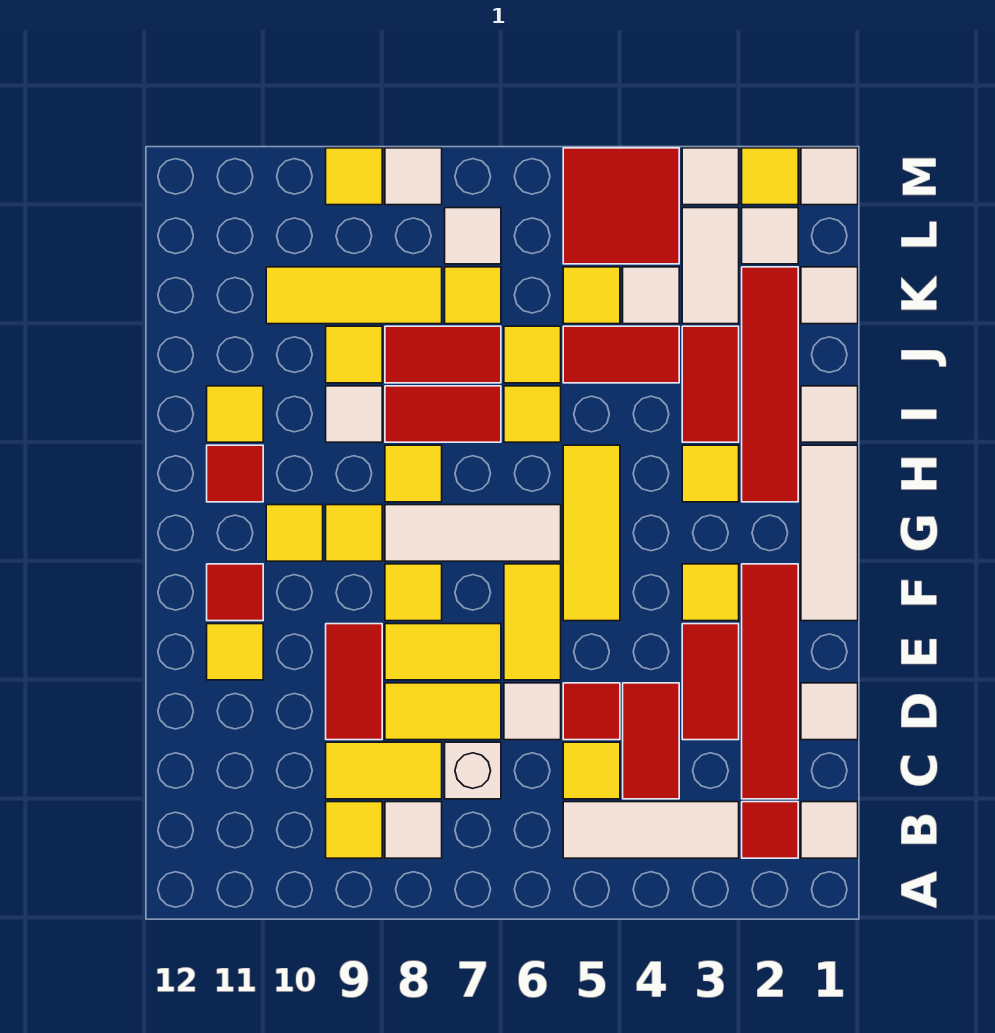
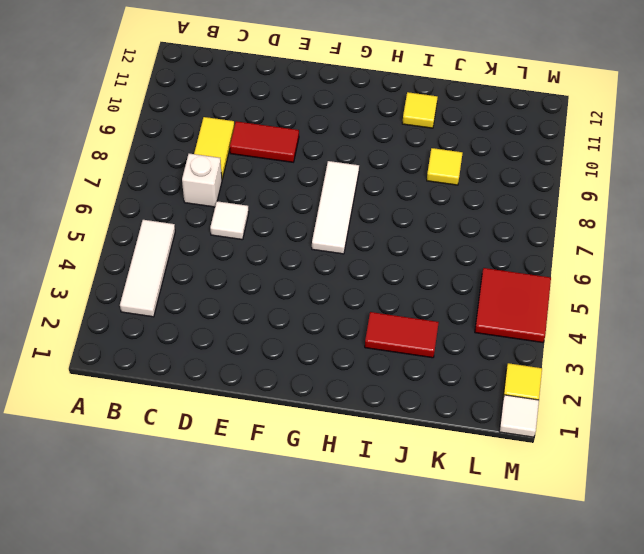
none -> white tile B1 level 1
none -> red tile B2 level 1
none -> white tile B8 level 1
none -> yellow tile B9 level 1

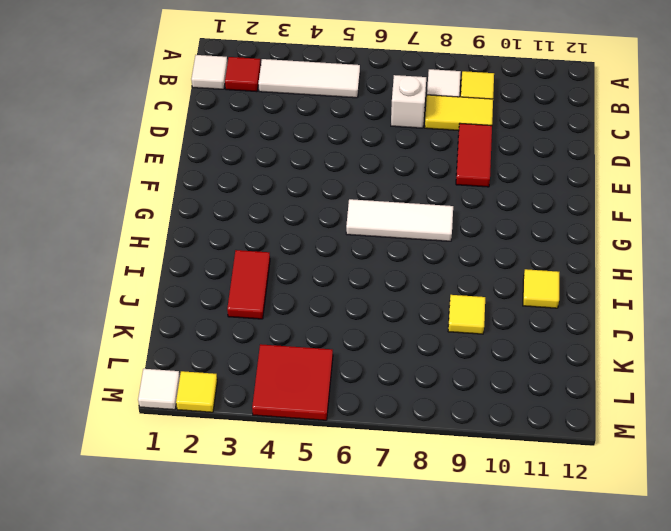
none -> red tile C2:F2 level 1
none -> red tile C4:D4 level 1
none -> yellow tile C5 level 1
none -> white tile D1 level 1

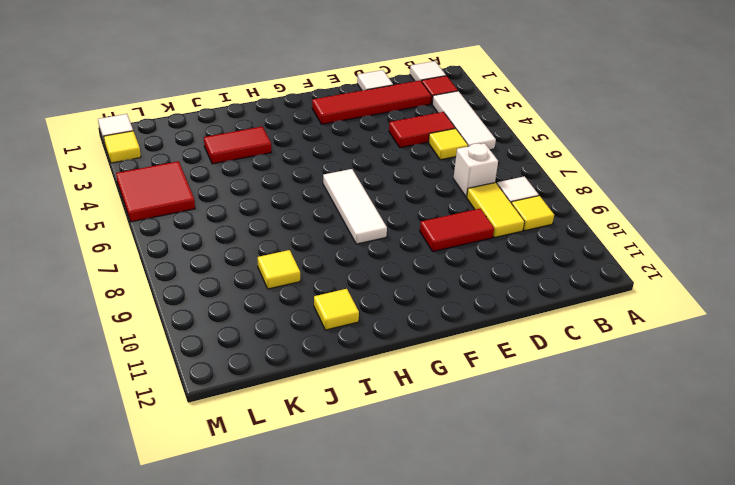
none -> red tile D3:E3 level 1
none -> red tile D5 level 1
none -> white tile D6 level 1
none -> yellow tile D7:D8 level 1

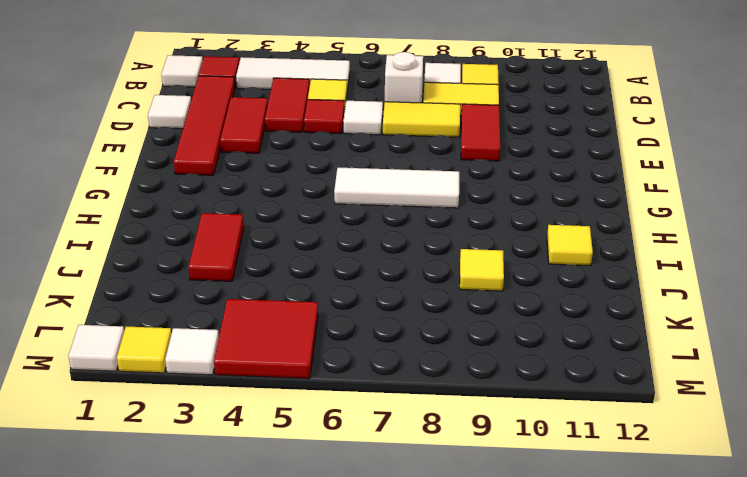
none -> yellow tile E6:F6 level 1
none -> yellow tile E7:E8 level 1
none -> yellow tile E11 level 1
none -> white tile F1:H1 level 1

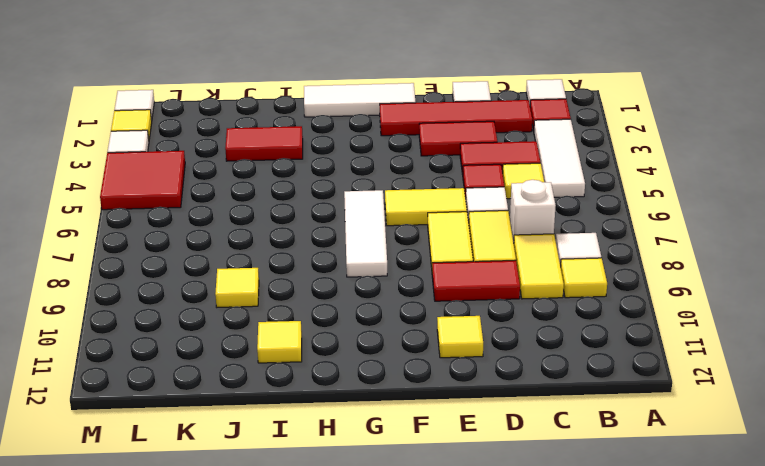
none -> yellow tile F3 level 1
none -> yellow tile F5:H5 level 1
none -> yellow tile F8 level 1
none -> red tile F11 level 1

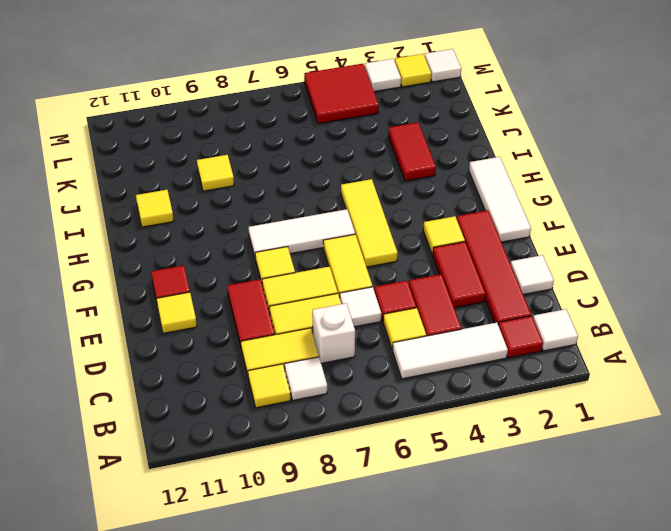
none -> yellow tile G9 level 1
none -> yellow tile G10 level 1
none -> red tile H2:K2 level 1
none -> yellow tile H3 level 1

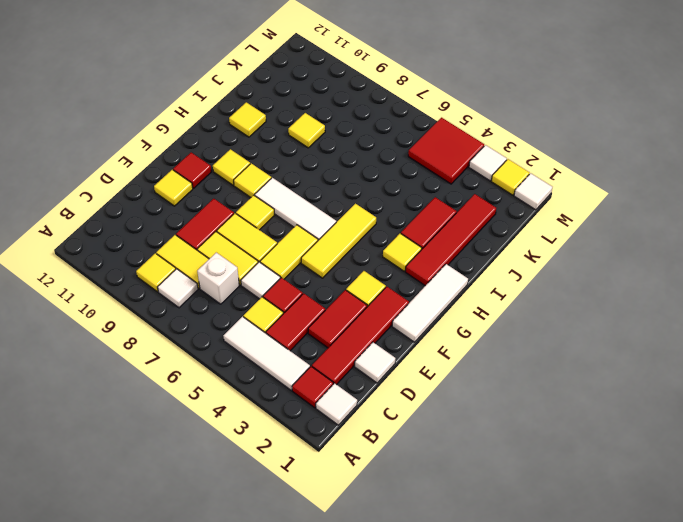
none -> yellow tile H8 level 1
none -> red tile H11 level 1
none -> white tile I1 level 1
none -> yellow tile I6 level 1

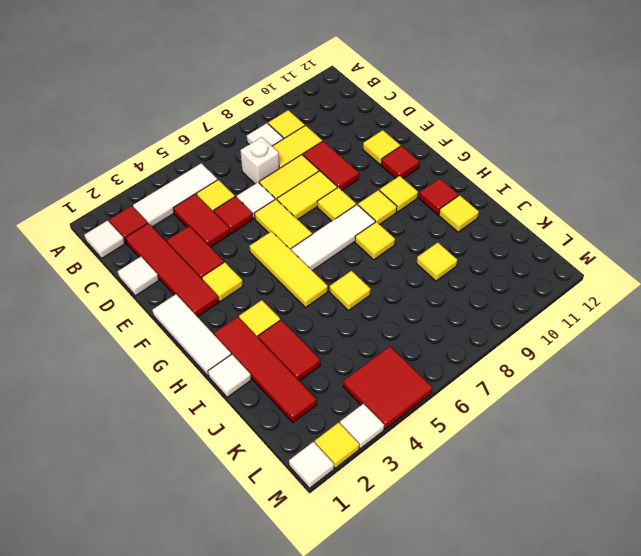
none -> red tile I7:I8 level 1
none -> white tile I9 level 1
none -> red tile J4:J5 level 1
none -> yellow tile J6 level 1

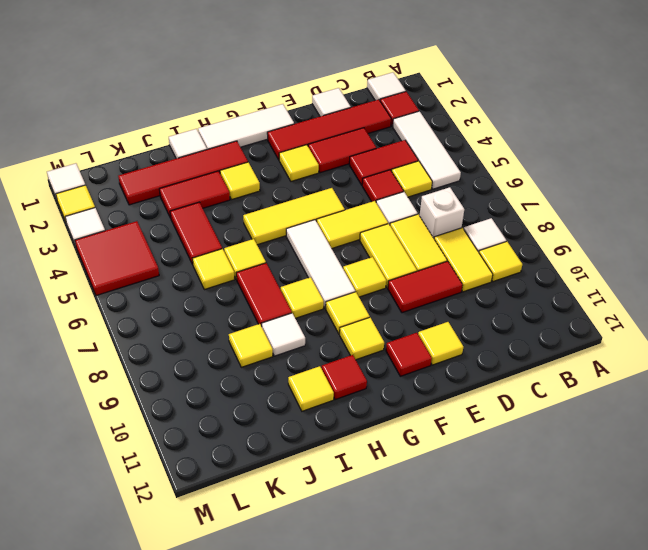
none -> red tile J7:J8 level 1
none -> white tile K1 level 1
none -> white tile K3:L3 level 1
none -> white tile K4 level 1

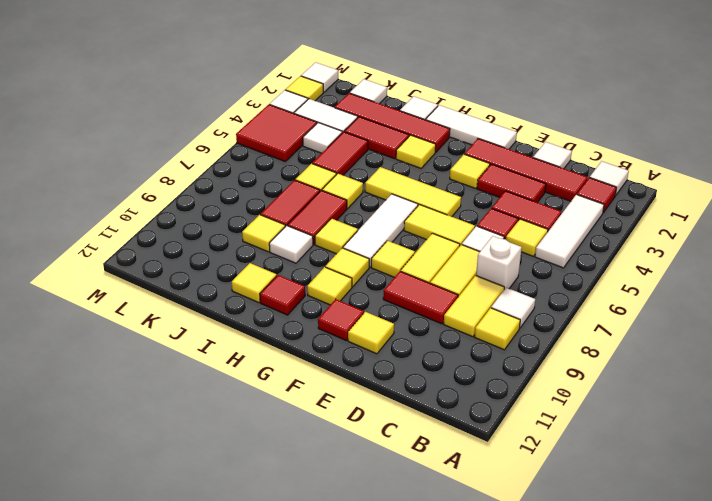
none -> yellow tile K5 level 1
none -> yellow tile K7 level 1
none -> yellow tile K8:K10 level 1
none -> white tile L2 level 1

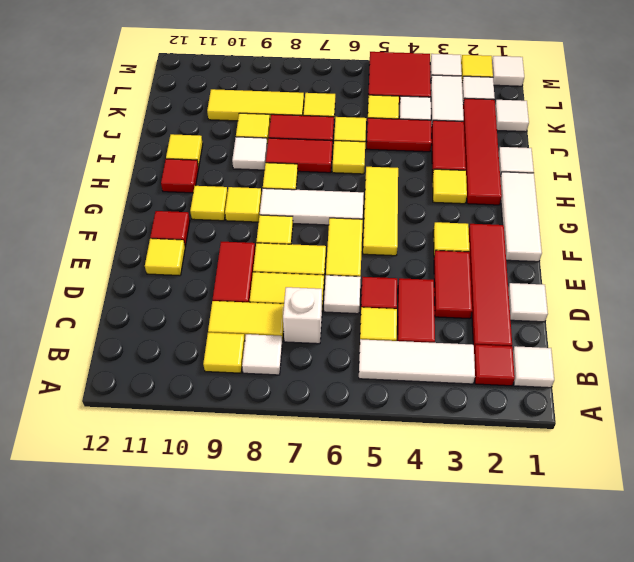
none -> white tile L7 level 1
none -> white tile M8 level 1
none -> yellow tile M9 level 1

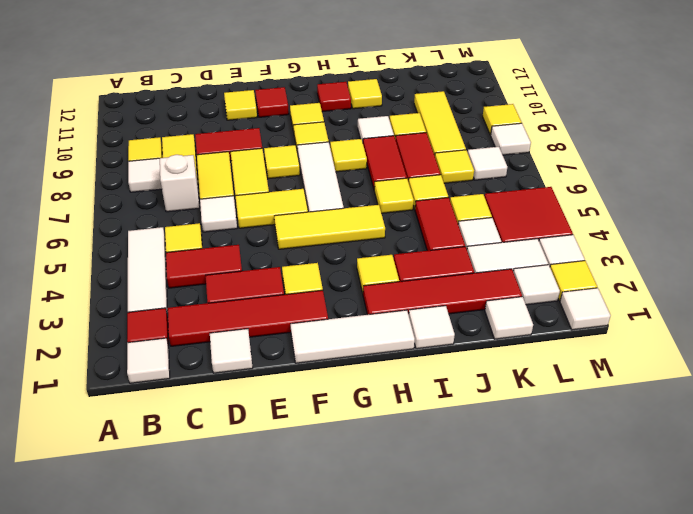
none -> red tile D5 level 1

